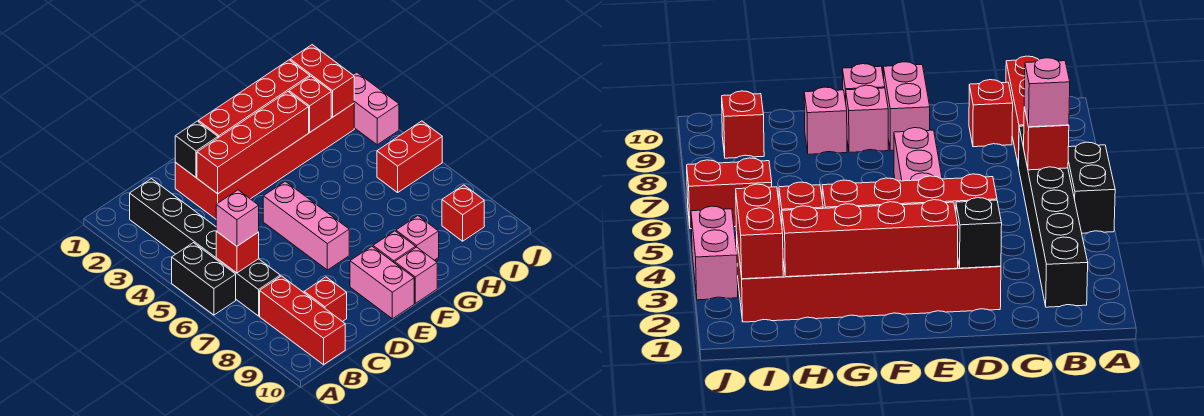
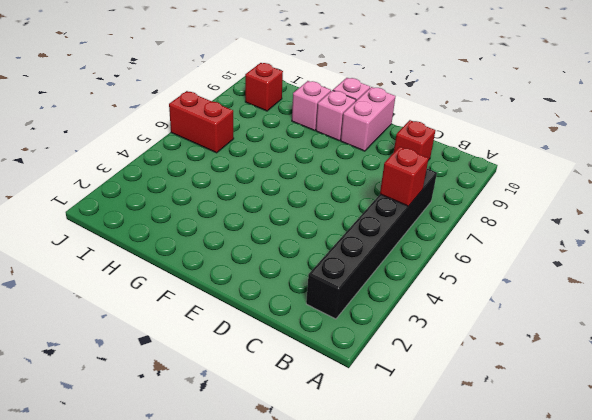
none -> black brick A5:A6 level 1
none -> red brick B8:B10 level 1
none -> red brick D2:I3 level 1

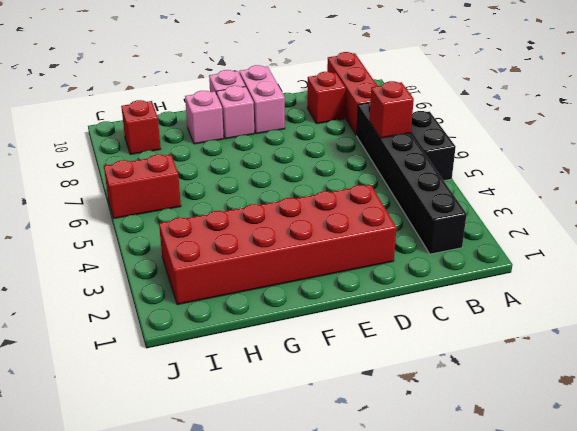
none -> pink brick E5:E7 level 1
none -> pink brick J3:J4 level 1
none -> black brick D2 level 2

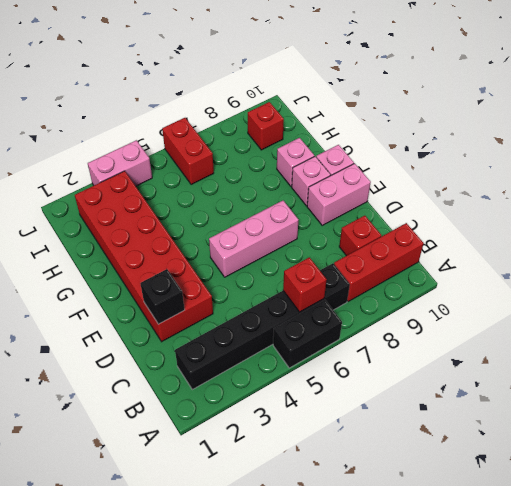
none -> red brick D3:G3 level 2
none -> red brick E2:H2 level 2
none -> red brick H3 level 2

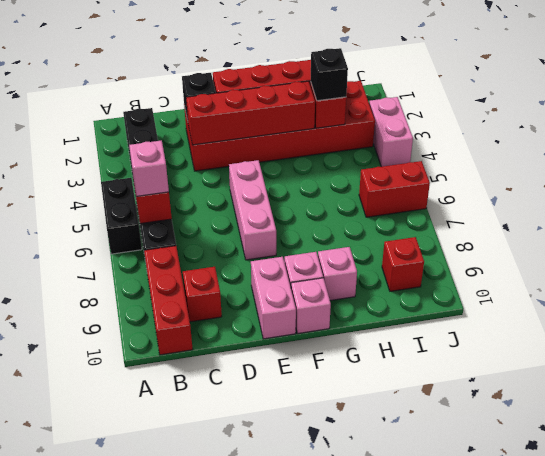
black brick H3 level 3 -> none
none -> red brick I2:I3 level 2

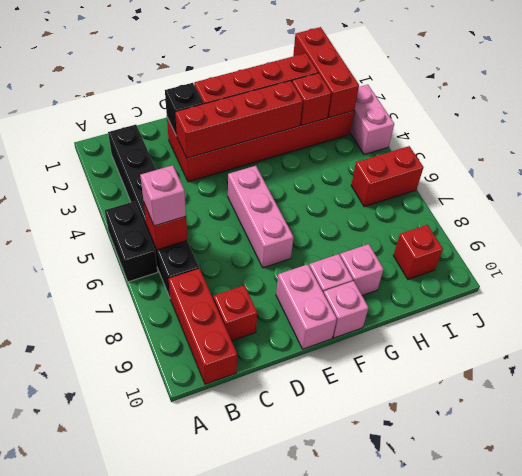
red brick I1:I3 level 2 -> red brick I2:I3 level 2

